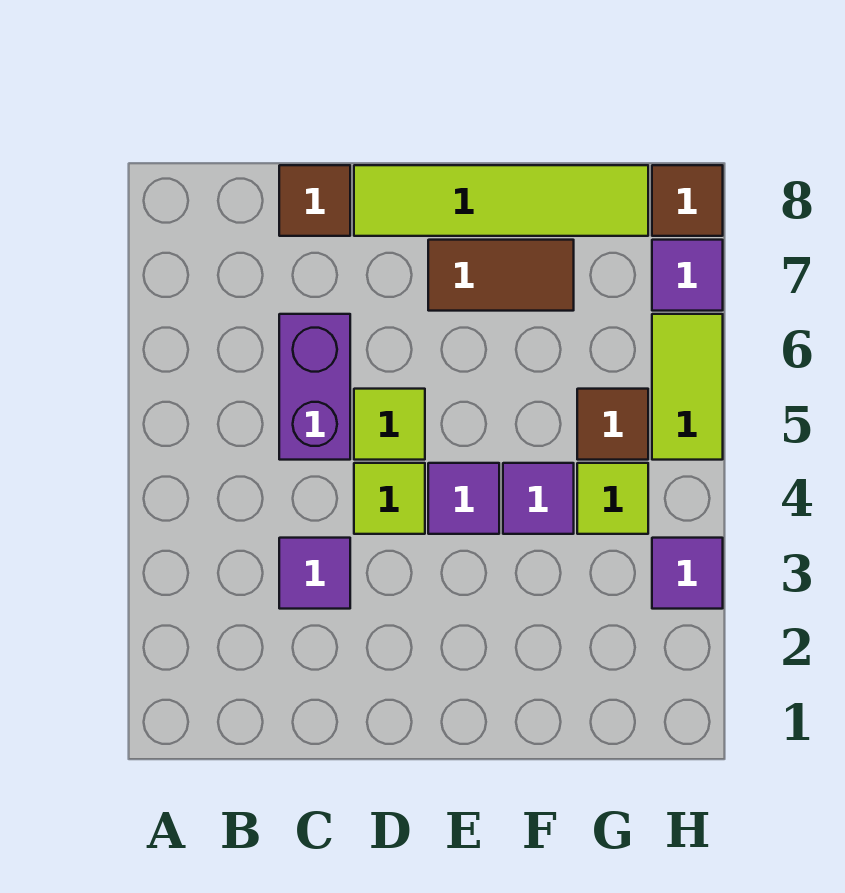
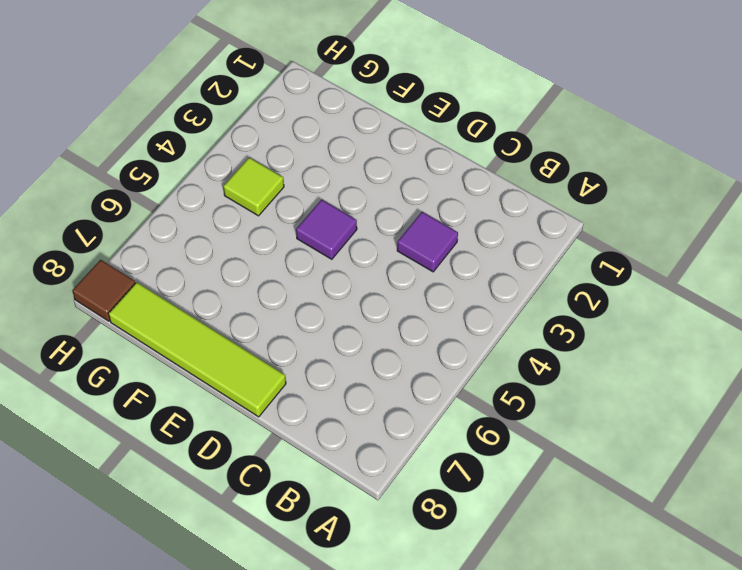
none -> purple brick C5:C6 level 1
none -> brown tile C8 level 1
none -> lime tile D4 level 1

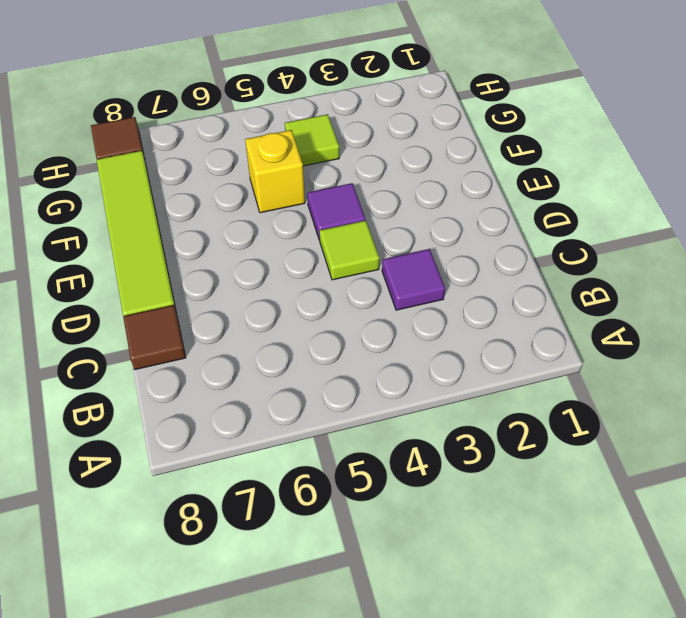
yellow brick F5 level 1 -> none
none -> purple brick C5:C6 level 1
none -> lime tile D5 level 1
none -> brown tile E7:F7 level 1

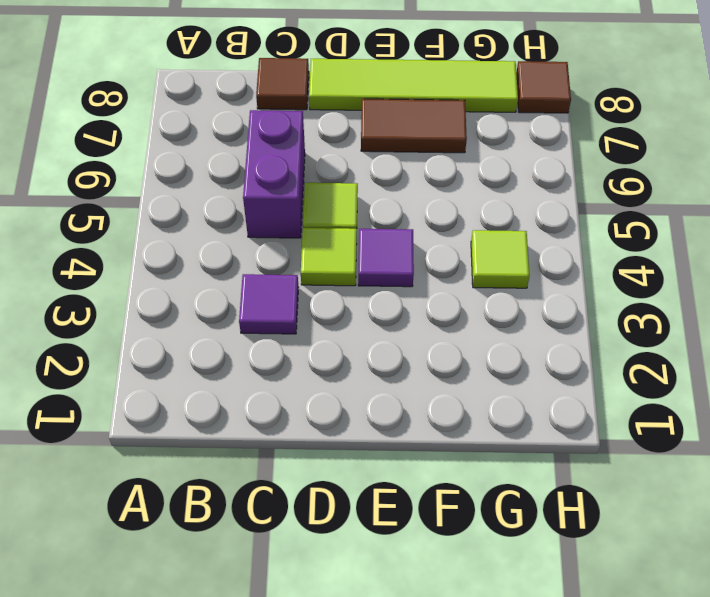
none -> purple tile F4 level 1
none -> brown tile G5 level 1
none -> purple tile H3 level 1

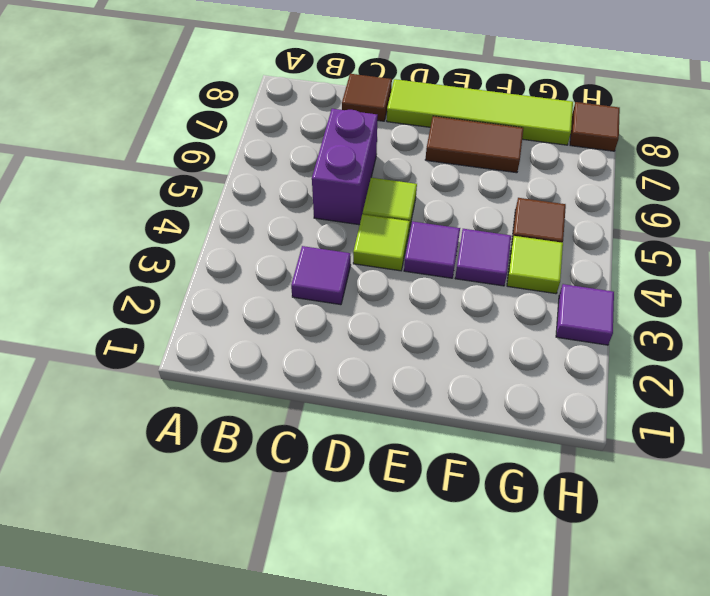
none -> lime tile H5:H6 level 1
none -> purple tile H7 level 1

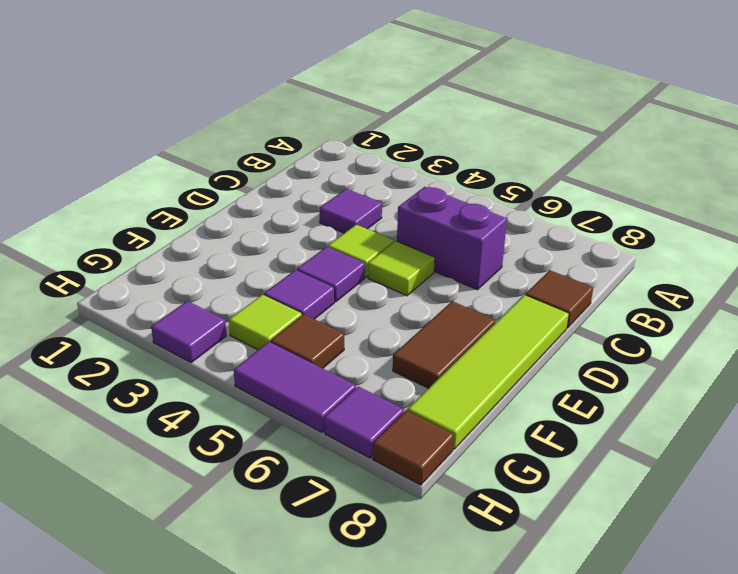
purple tile H5:H6 level 1 -> lime tile H5:H6 level 1

